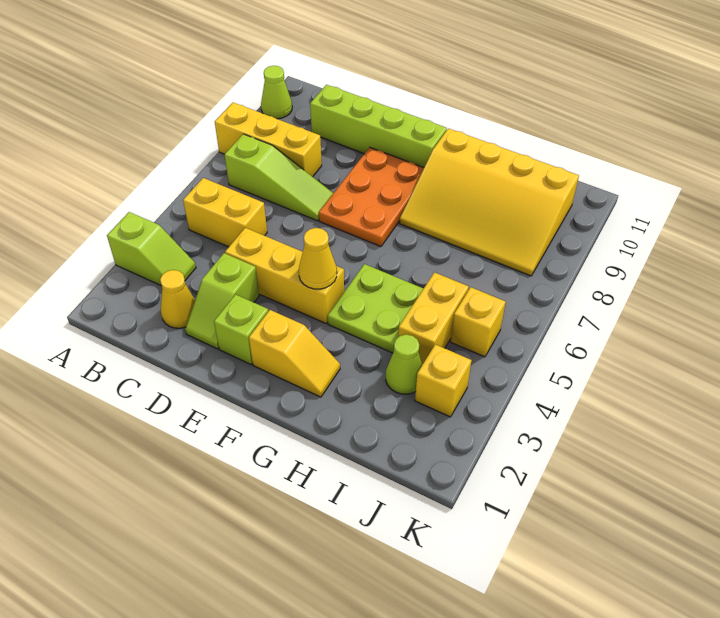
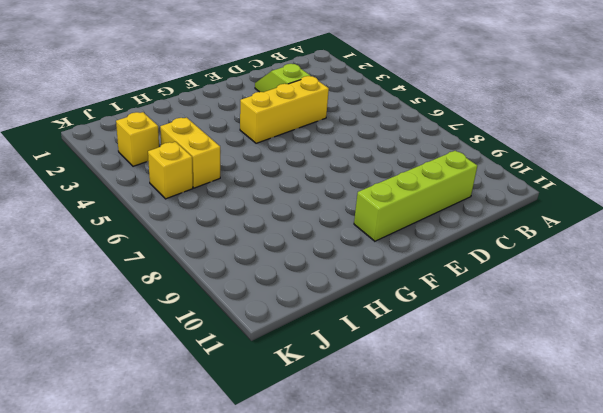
none -> lime slope A3:B3 level 1 top A
none -> yellow brick A8:C8 level 1
none -> lime cone A10 level 1

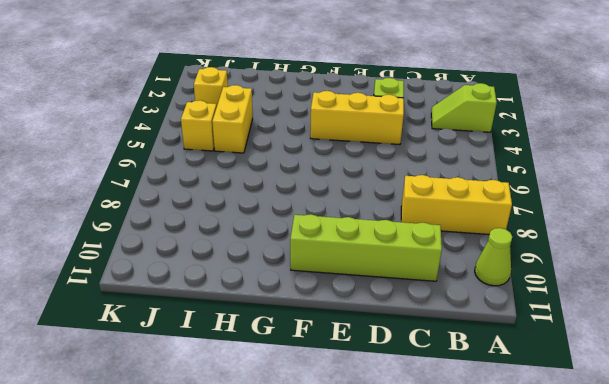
none -> yellow brick B5:C5 level 1
none -> lime slope B7:D7 level 1 top B
none -> yellow cone C2 level 1

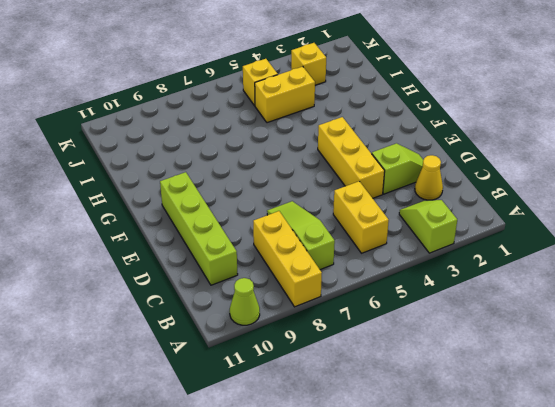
none -> lime brick E2 level 1
none -> orange plate E7:F9 level 1
none -> yellow slope F2:G2 level 1 top F

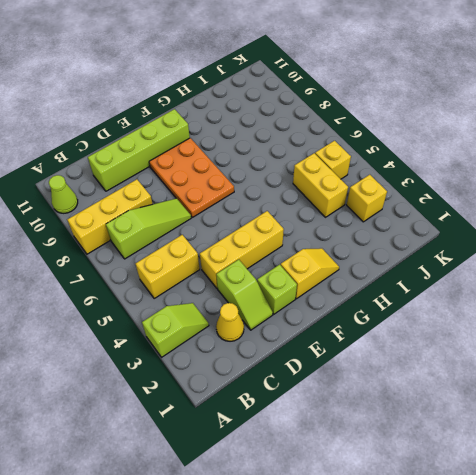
none -> lime plate G4:H5 level 1
none -> yellow slope G8:J10 level 1 top 10
none -> lime cone I3 level 1

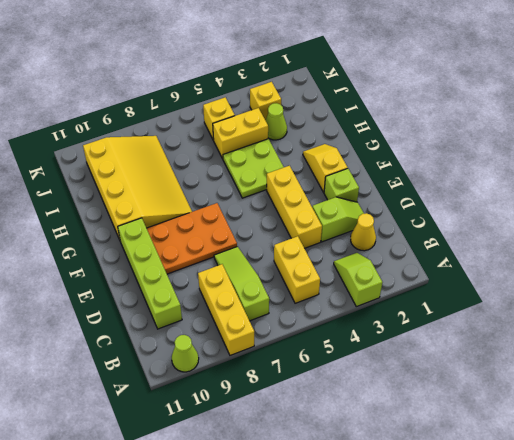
none -> yellow cone F4 level 2

